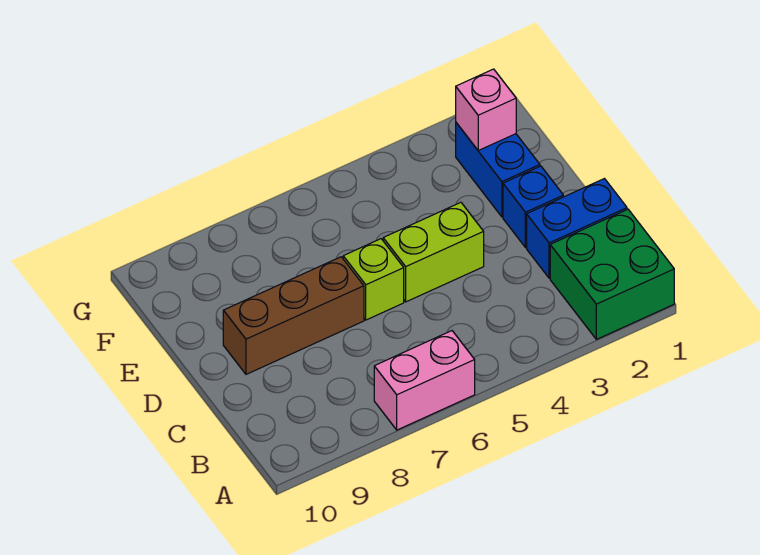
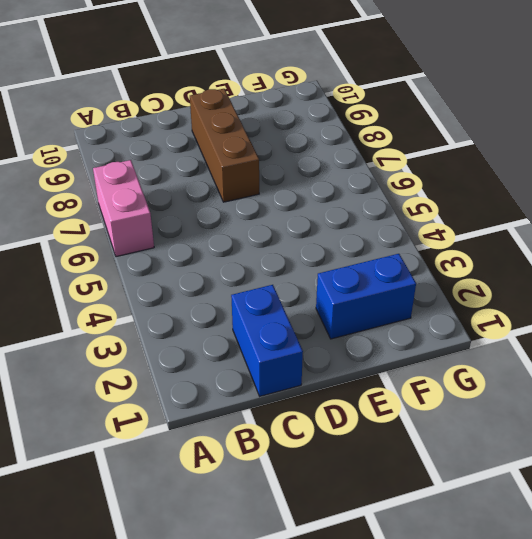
none -> green brick A1:B2 level 1
none -> blue brick D2 level 1

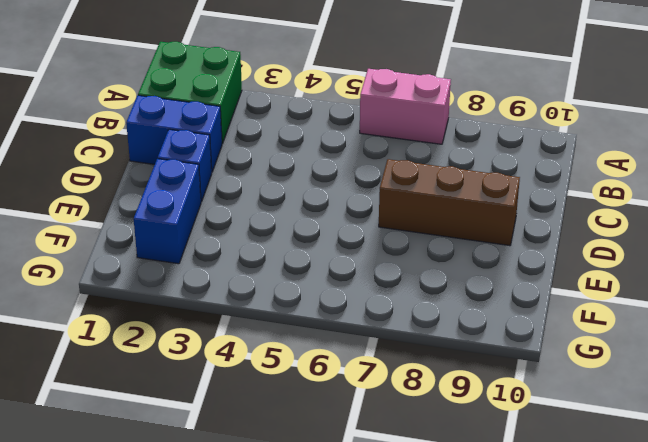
none -> lime brick D4:D5 level 1
none -> lime brick D6 level 1

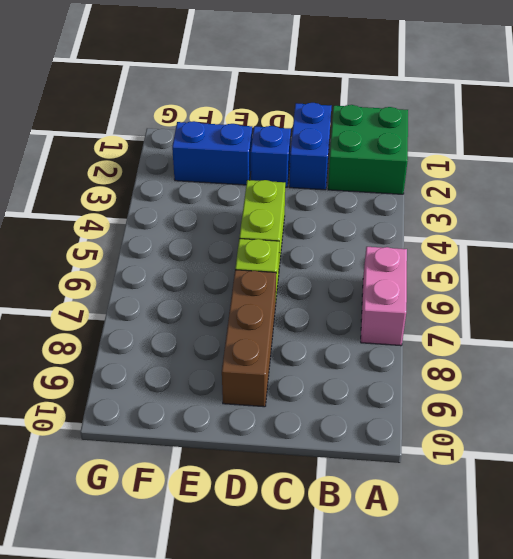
none -> pink brick F2 level 2

